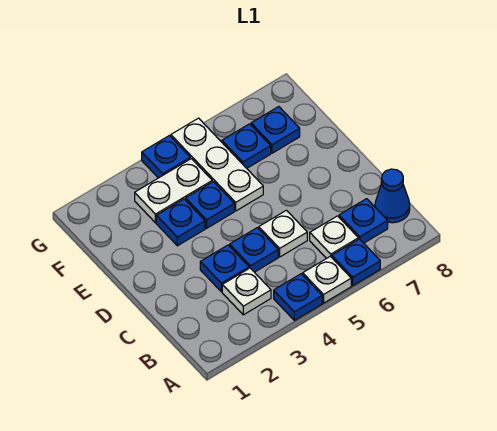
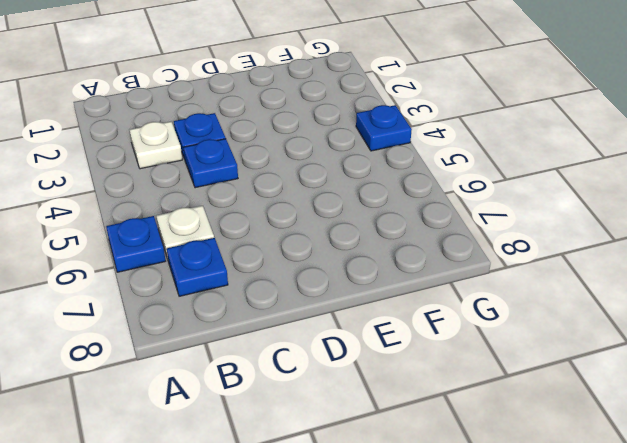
none -> blue plate A4 level 1
none -> white plate A5 level 1
none -> blue cone B8 level 1

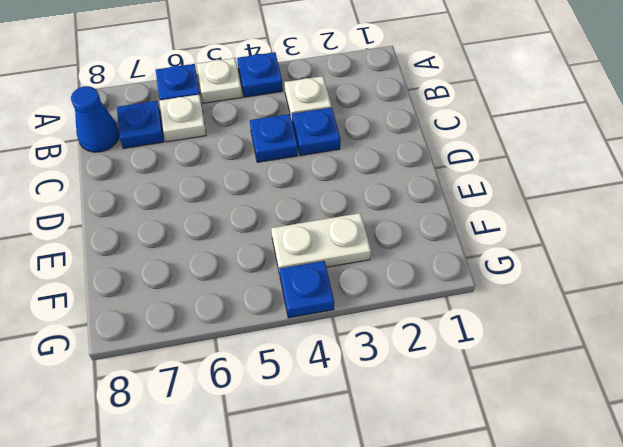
none -> white plate C5 level 1
none -> blue plate E3 level 1
none -> blue plate E4 level 1

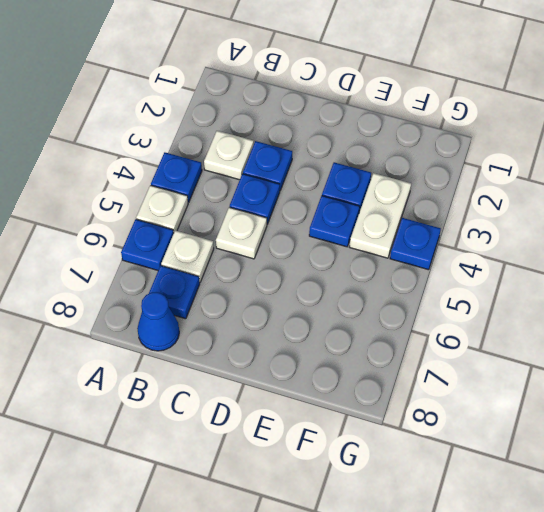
none -> white plate E5:G5 level 1
none -> blue plate F6 level 1
none -> blue plate F7 level 1

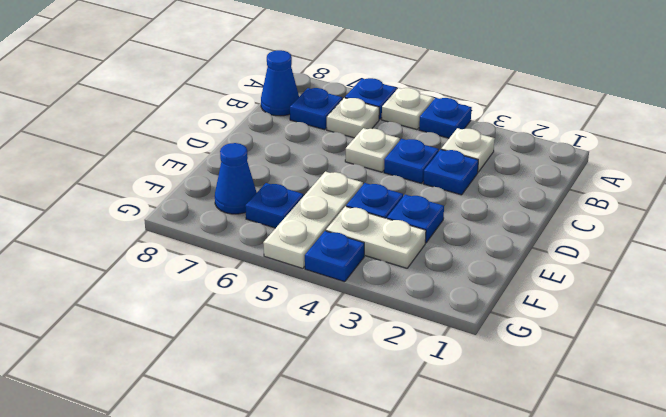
blue cone F7 level 1 -> blue plate F7 level 1

